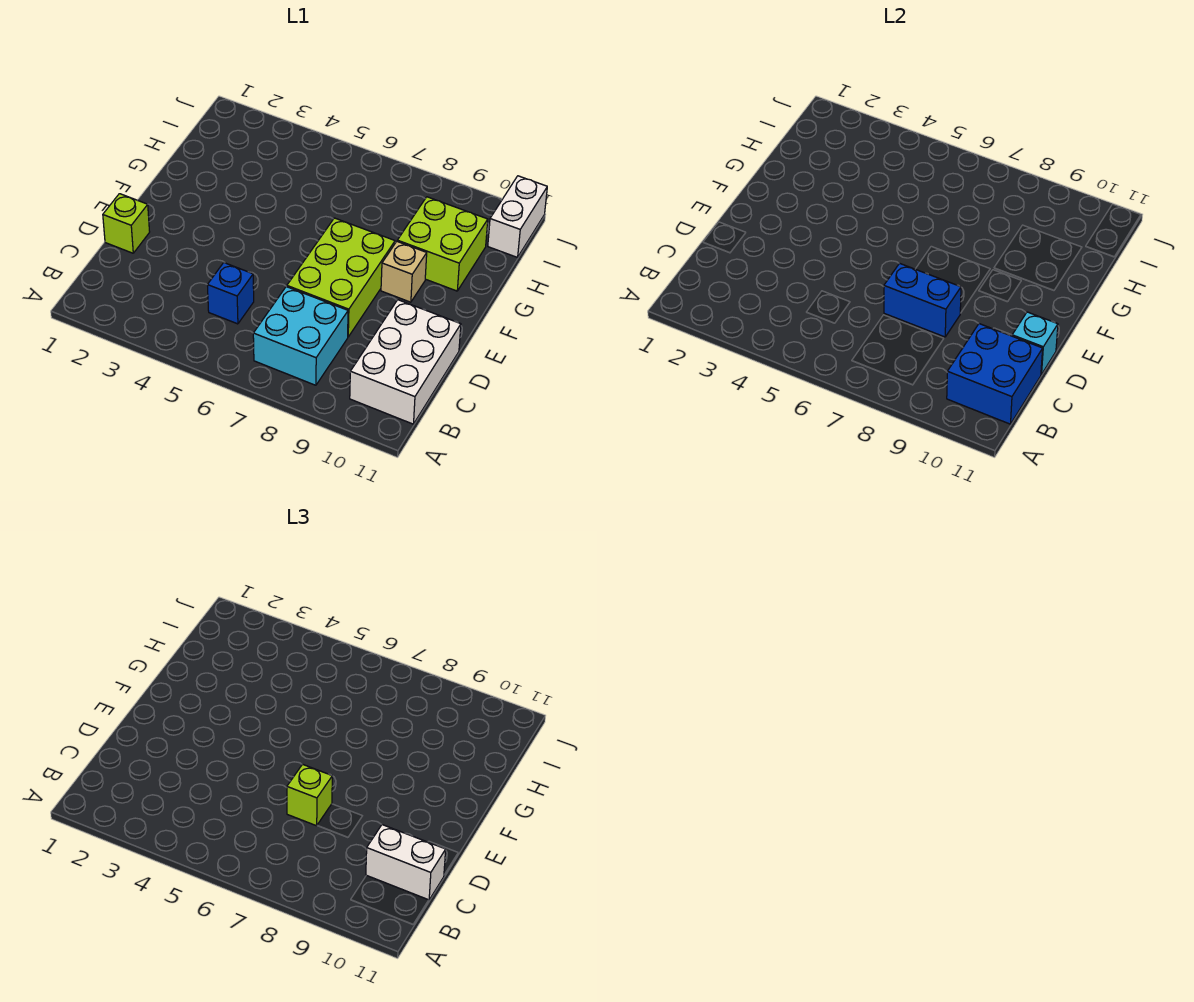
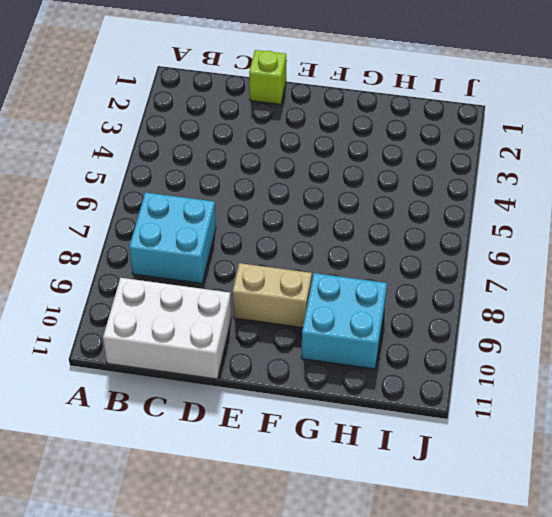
tan brick E9:F9 level 1 -> tan brick F9 level 1
cyan brick G9:H10 level 1 -> lime brick G9:H10 level 1
none -> blue brick C5 level 1
none -> lime brick D7:F8 level 1
none -> white brick I11:J11 level 1

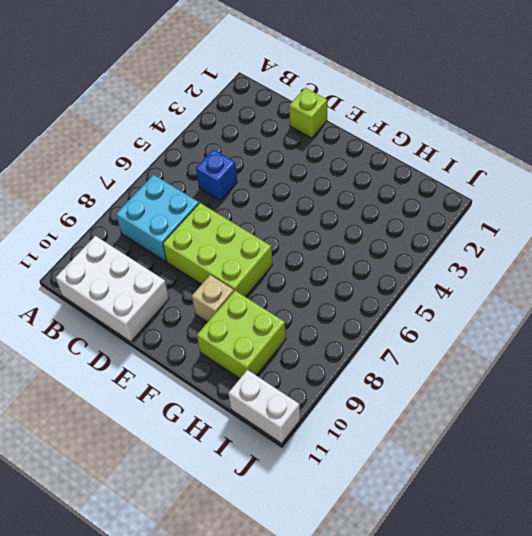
none -> blue brick B10:C11 level 2
none -> blue brick D7:D8 level 2
none -> cyan brick D11 level 2

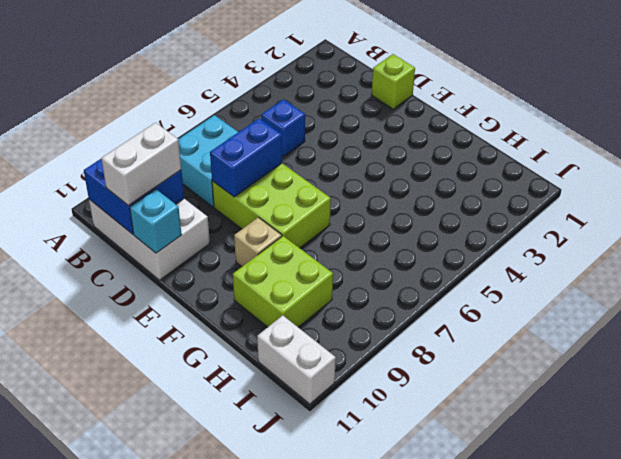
none -> lime brick D7 level 3

